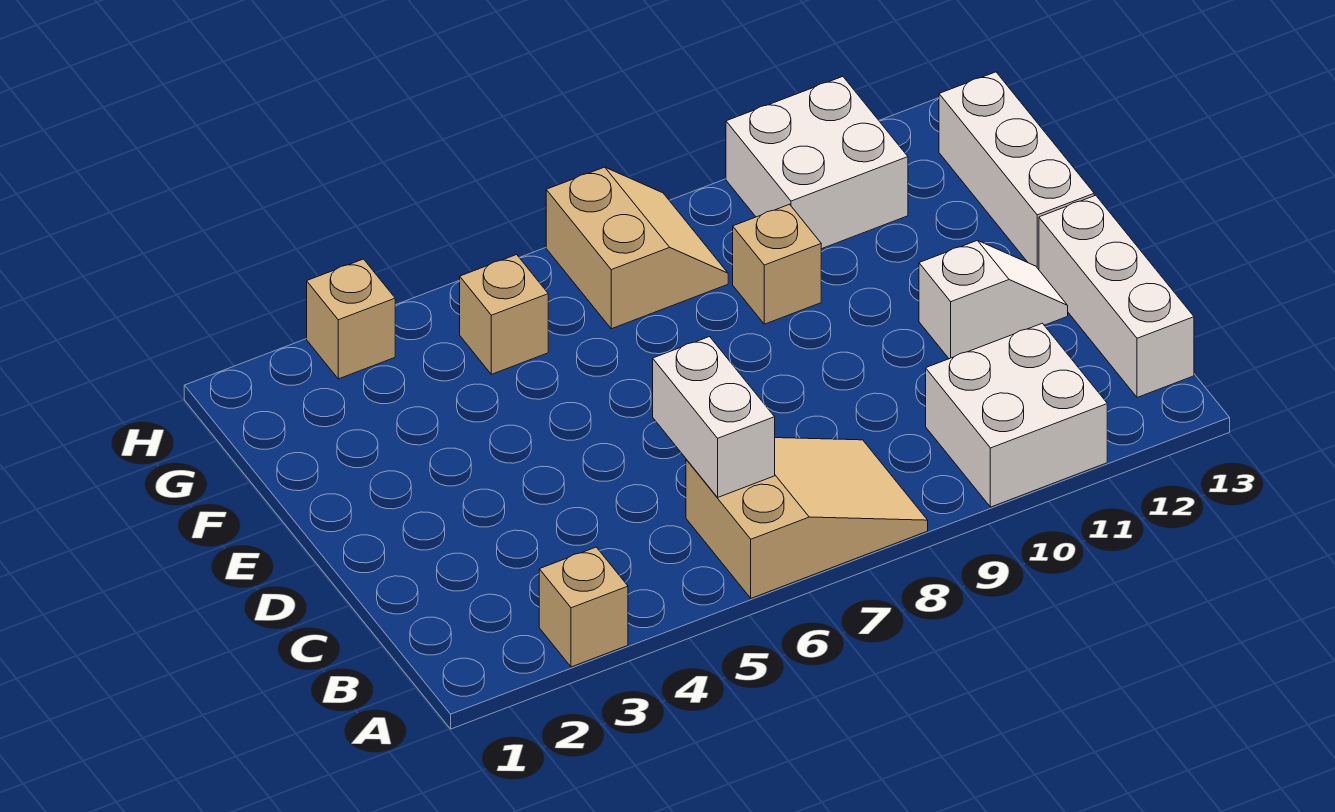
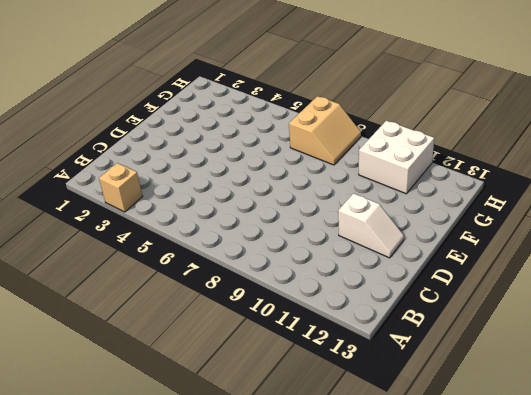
none -> tan slope A6:B8 level 1 top 6
none -> white brick A10:B11 level 1
none -> white brick B13:D13 level 1

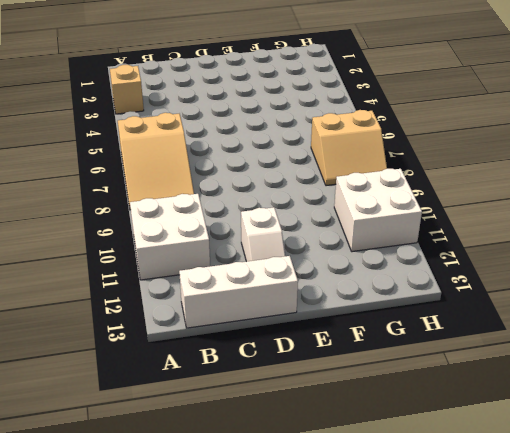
none -> white brick E13:G13 level 1
none -> tan brick F9 level 1
none -> tan brick G5 level 1

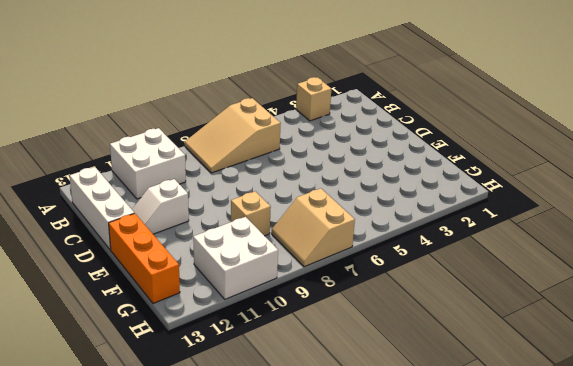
orange brick E13:G13 level 1 -> white brick E13:G13 level 1
none -> tan brick G5 level 1
none -> tan brick H3 level 1
none -> white brick B6:C6 level 2

